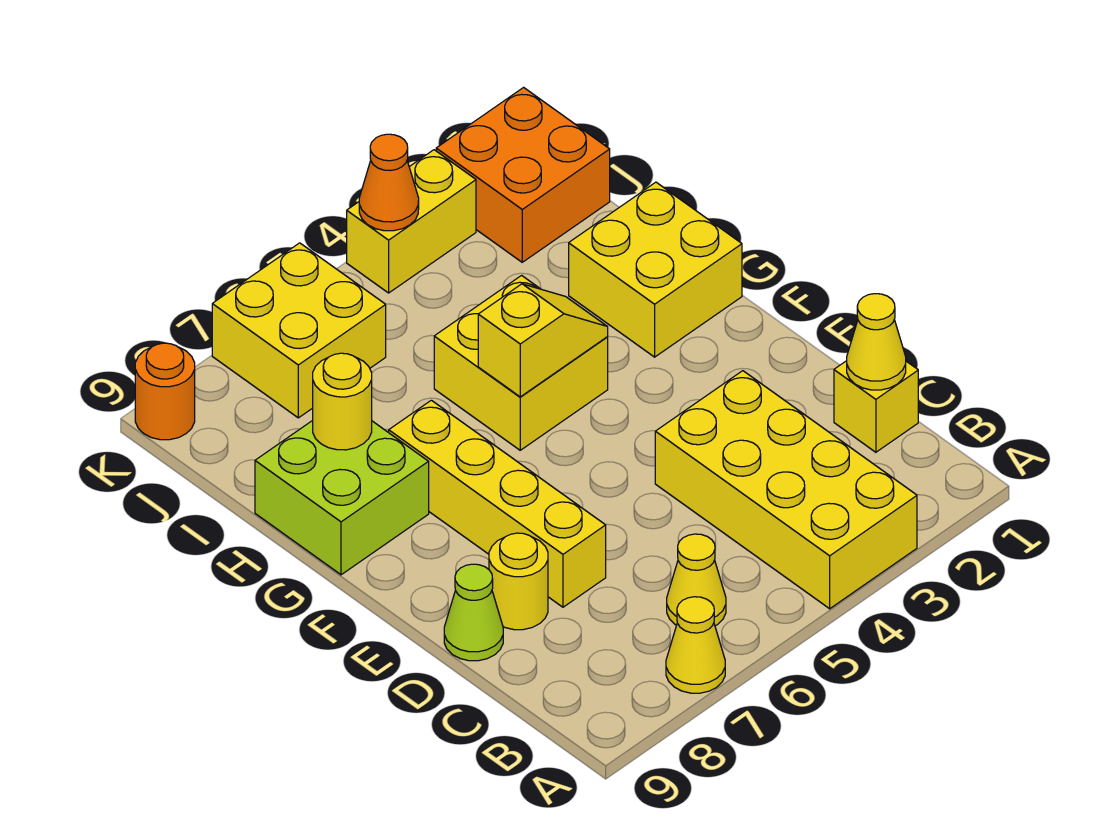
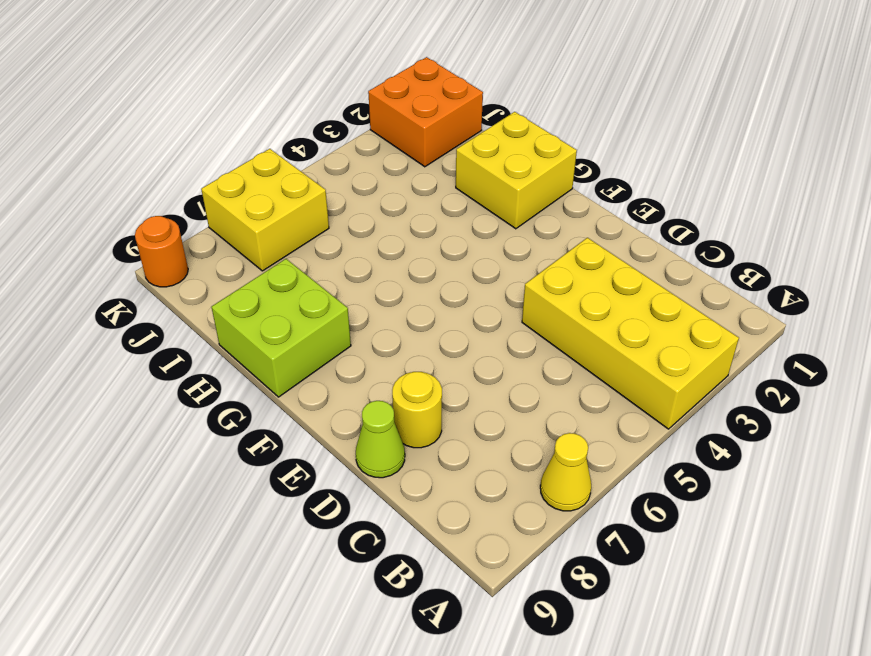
none -> yellow cone B6 level 1
none -> yellow brick C1 level 1
none -> yellow brick D7:G7 level 1

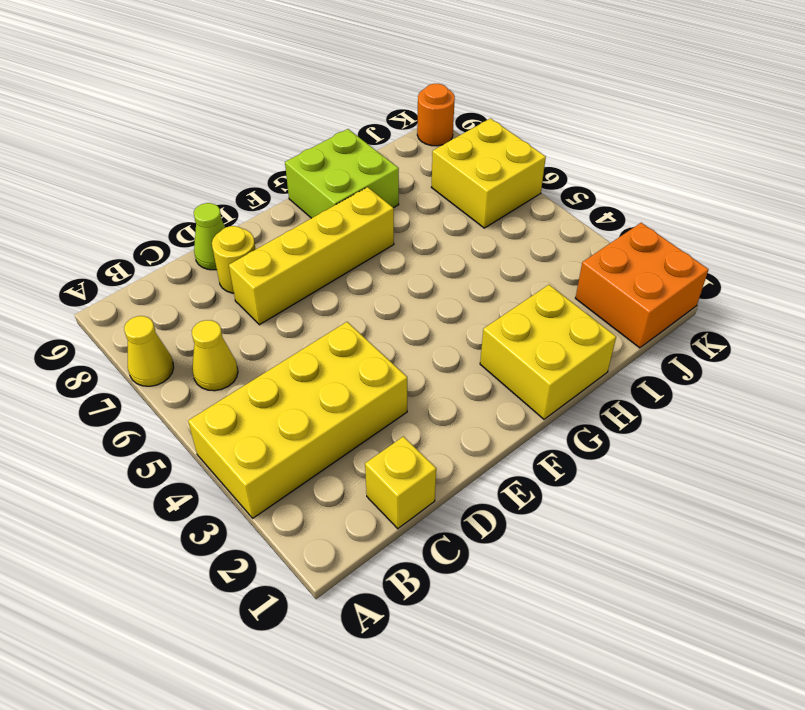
none -> yellow brick G4:H5 level 1
none -> yellow brick K3:K4 level 1
none -> yellow cone C1 level 2

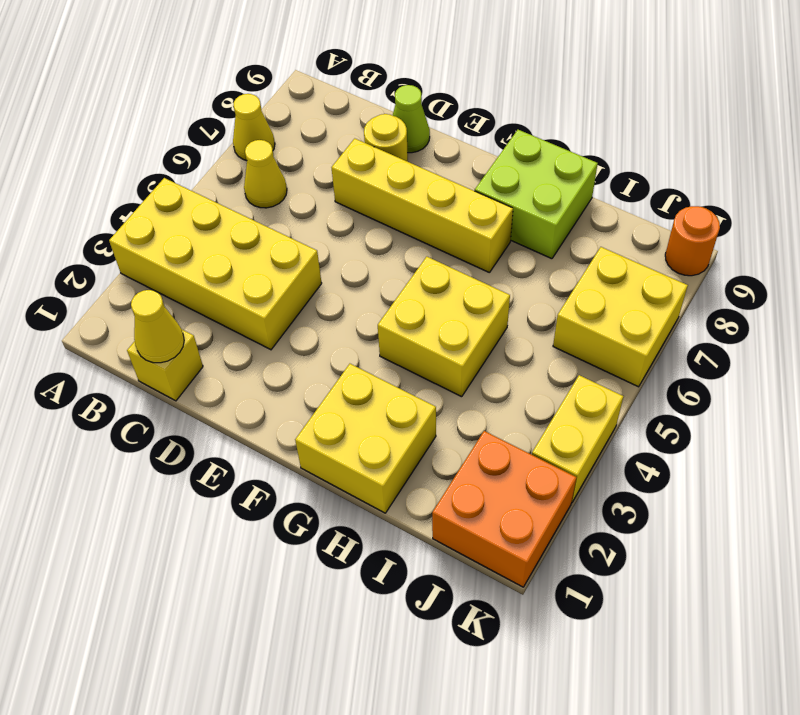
none -> yellow slope G4:G5 level 2 top 5
none -> yellow round brick H8 level 2
none -> orange cone K4 level 2

